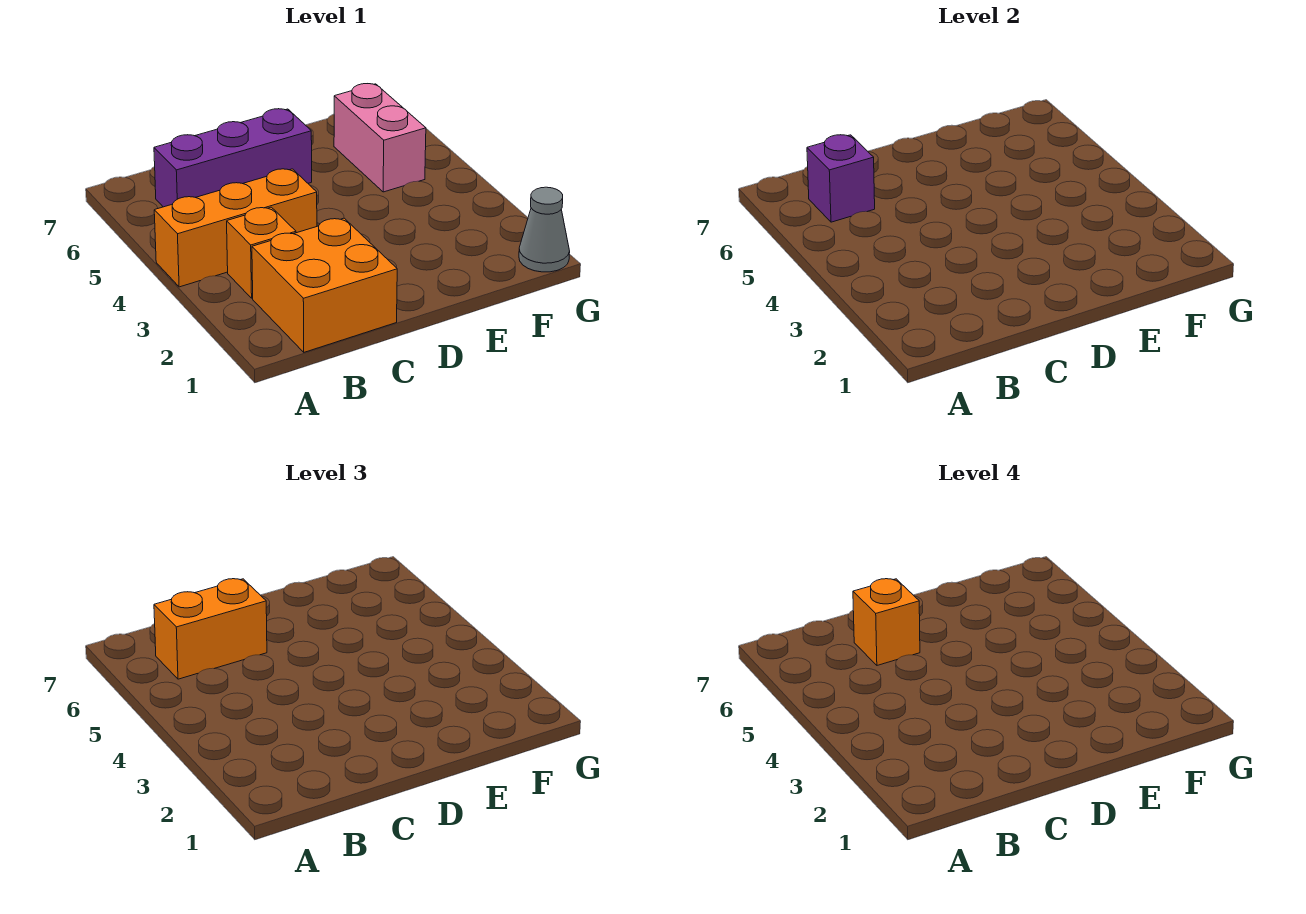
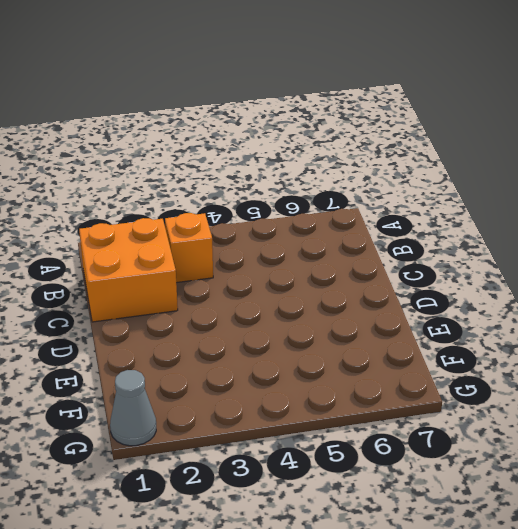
none -> orange brick A4:C4 level 1
none -> purple brick B6:D6 level 1

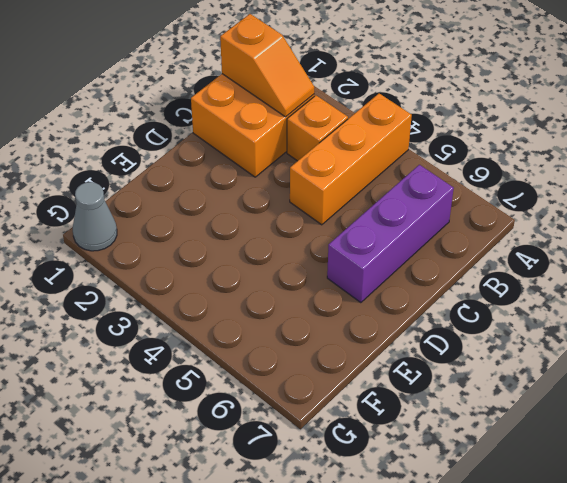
orange slope B1:B2 level 2 top 1 -> none
none -> pink brick F5:F6 level 1
none -> purple brick B6 level 2

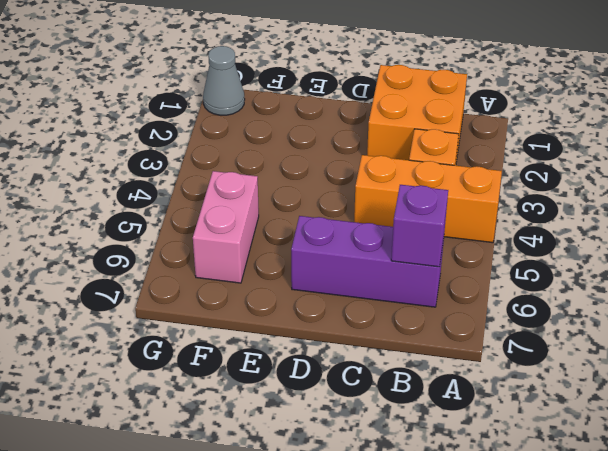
none -> orange brick B6:C6 level 3
none -> orange brick C6 level 4

